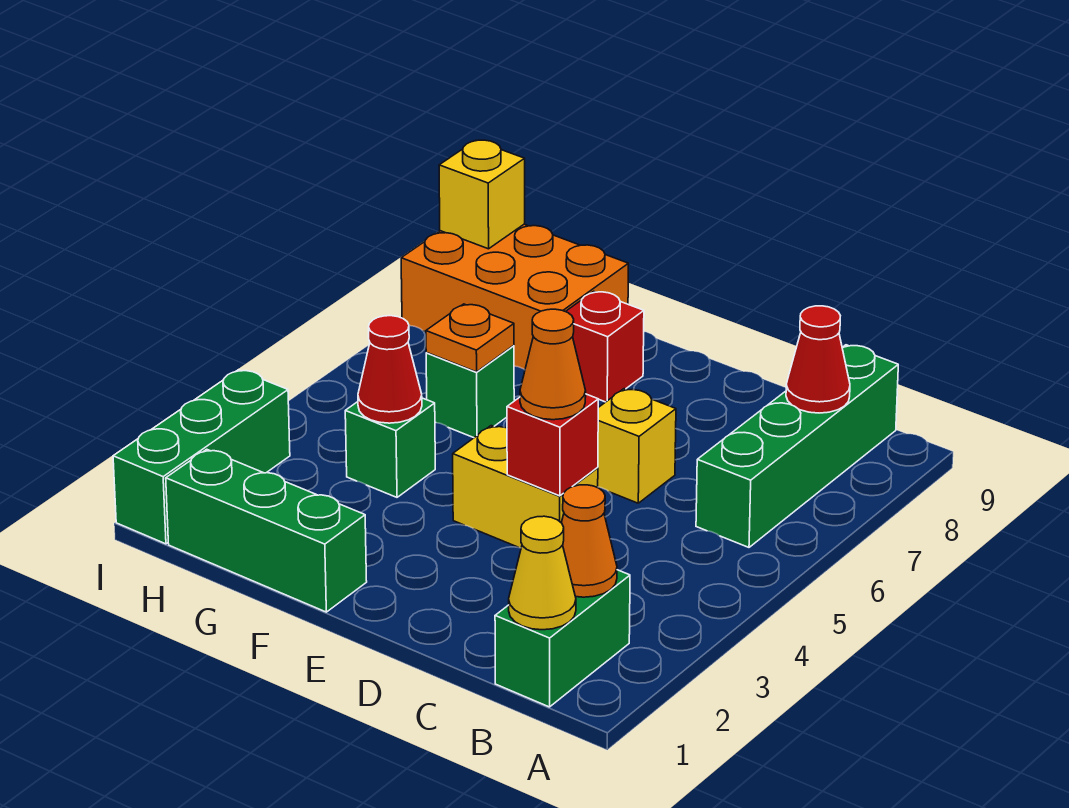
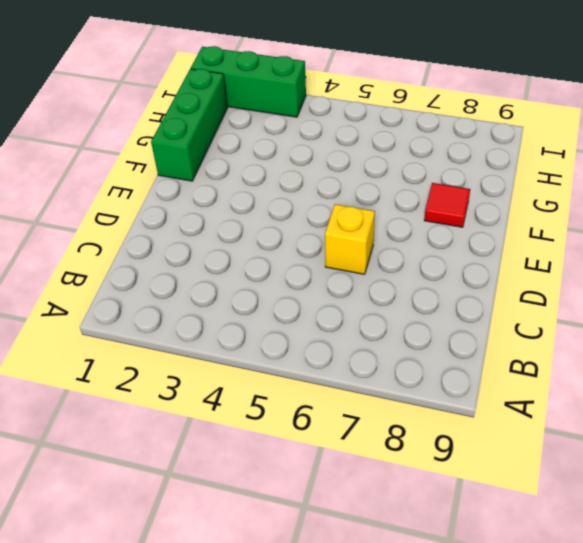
red tile F8 level 1 -> red brick F8 level 1
none -> green brick B1:B2 level 1
none -> green brick B6:B9 level 1
none -> yellow brick D4:E4 level 1

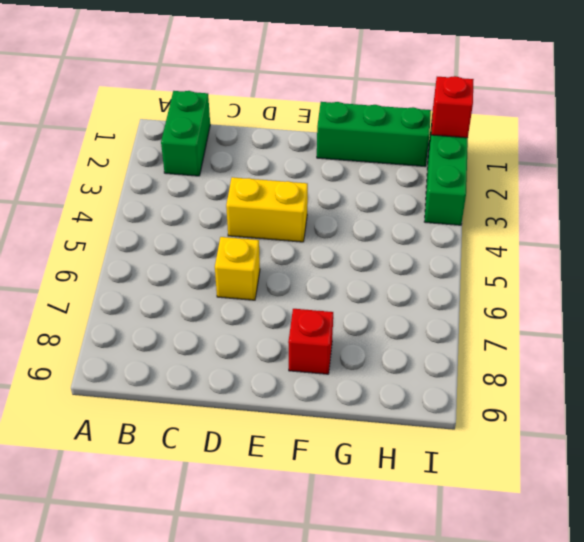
red brick I1 level 2 -> red brick D4 level 2
none -> green brick B6:B9 level 1
none -> green brick G4 level 1
none -> green brick G6 level 1

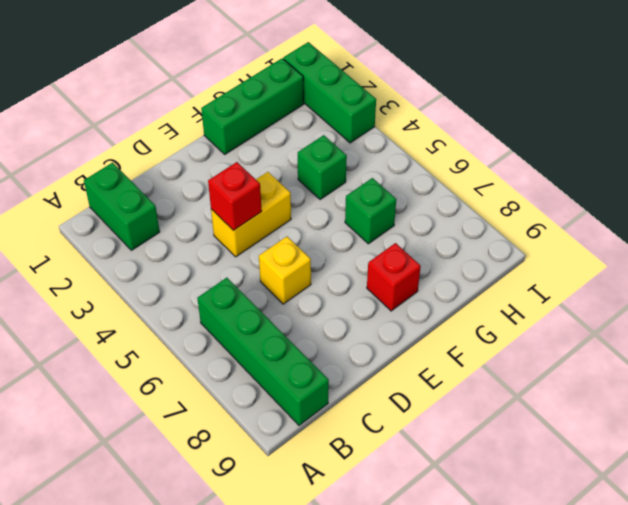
none -> orange brick G8:I9 level 1
none -> yellow cone B1 level 2
none -> orange cone B2 level 2

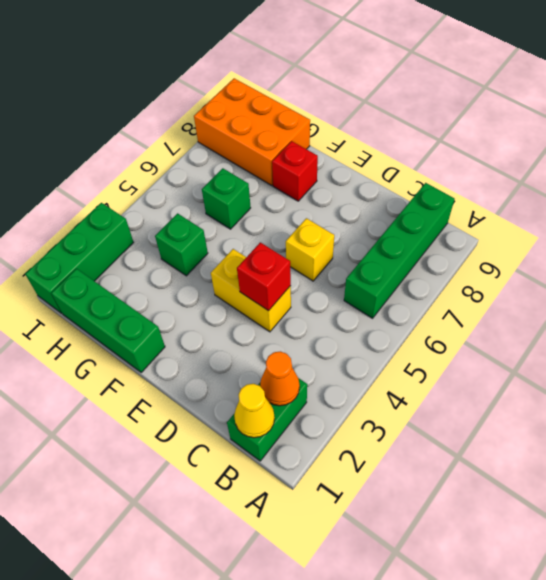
none -> red cone B8 level 2
none -> red cone G4 level 2
none -> orange plate G6 level 2

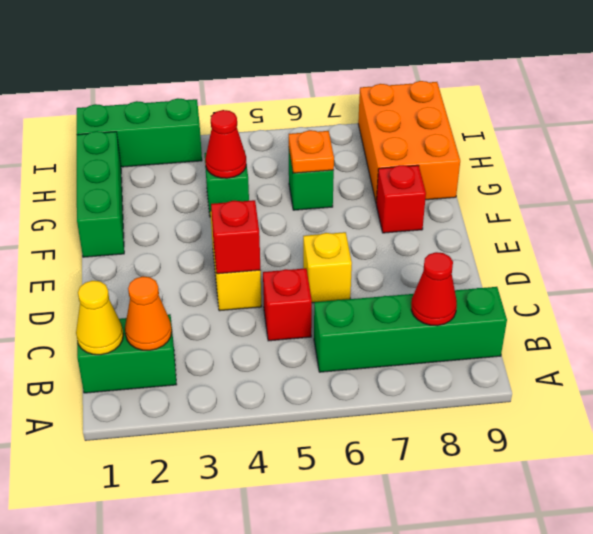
red brick C5 level 1 -> none
none -> yellow brick I9 level 2
none -> orange cone D4 level 3

